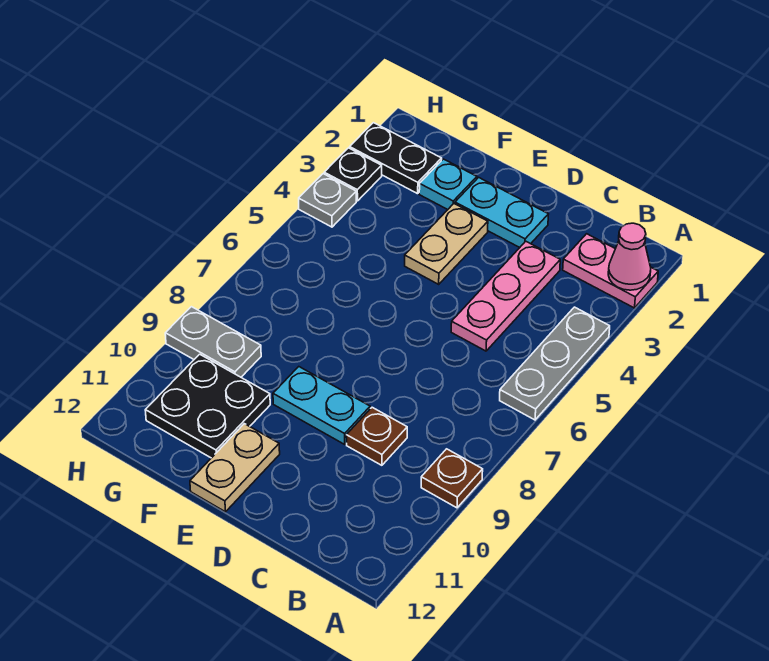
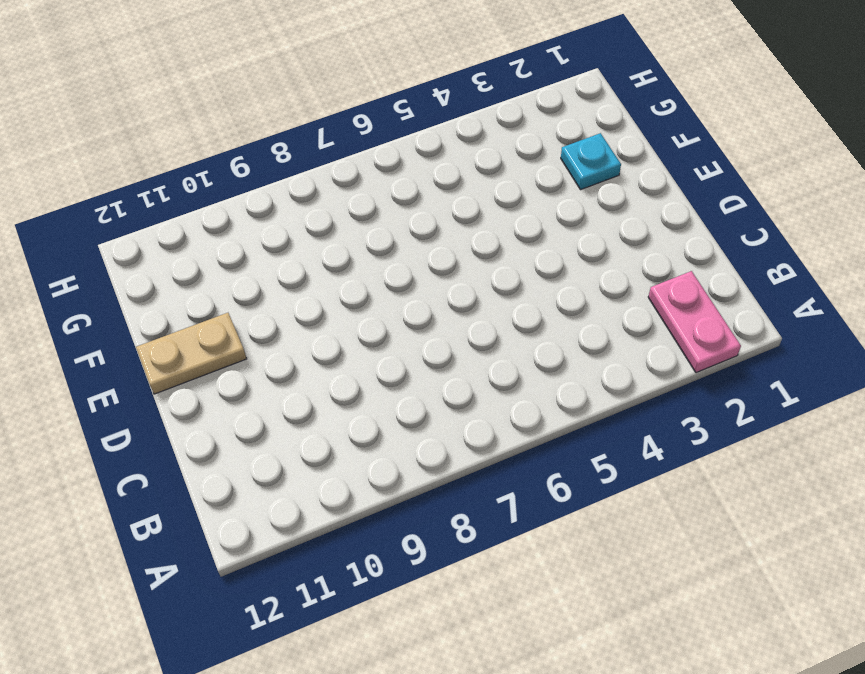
none -> grey plate A4:A6 level 1
none -> brown plate A9 level 1
none -> pink plate C3:C5 level 1

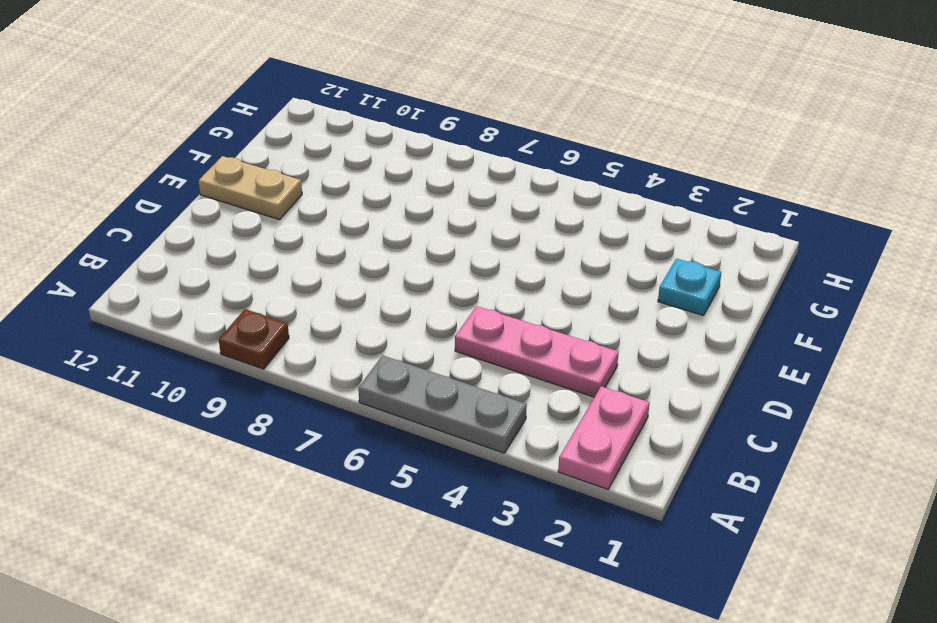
none -> brown plate C9 level 1
none -> cyan plate D2:E2 level 1
none -> cyan plate D9:E9 level 1

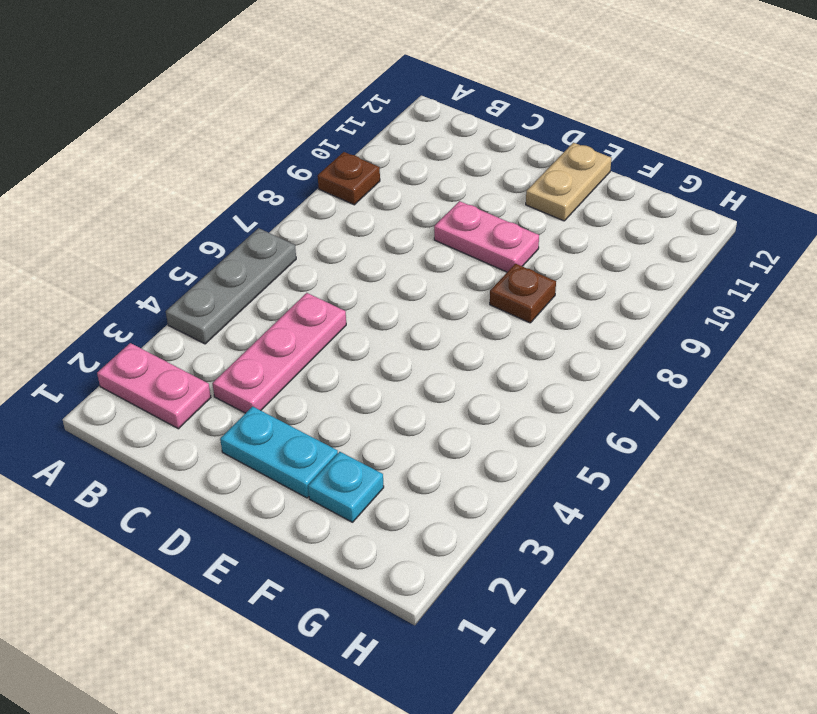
pink plate D9:E9 level 1 -> cyan plate D9:E9 level 1
brown plate F8 level 1 -> brown plate C9 level 1
none -> tan plate E3:E4 level 1
none -> black plate F10:G11 level 1
none -> black plate G2:H2 level 1

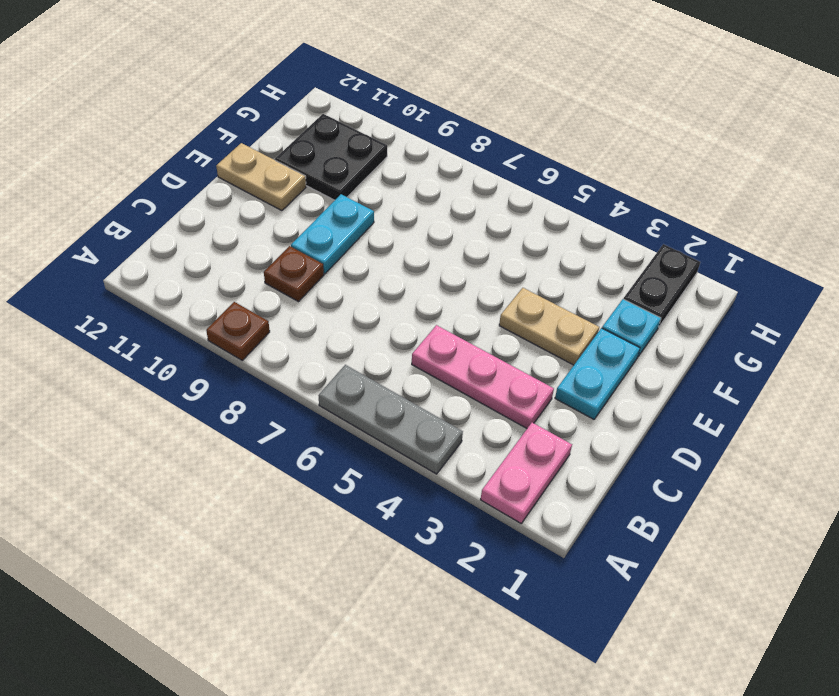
none -> grey plate G9:H9 level 1
none -> black plate H3 level 1
none -> grey plate H4 level 1

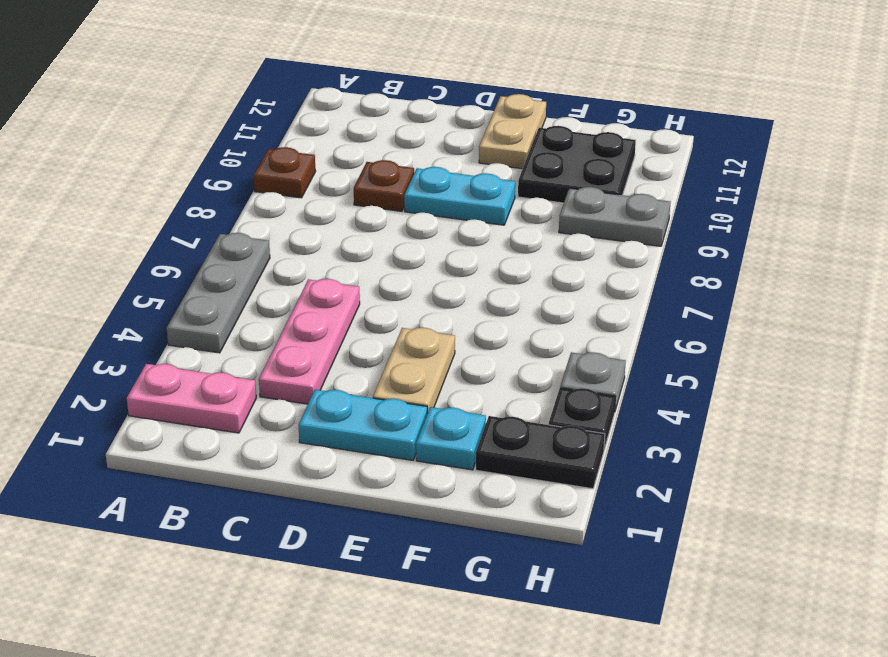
none -> pink cone A2 level 2

